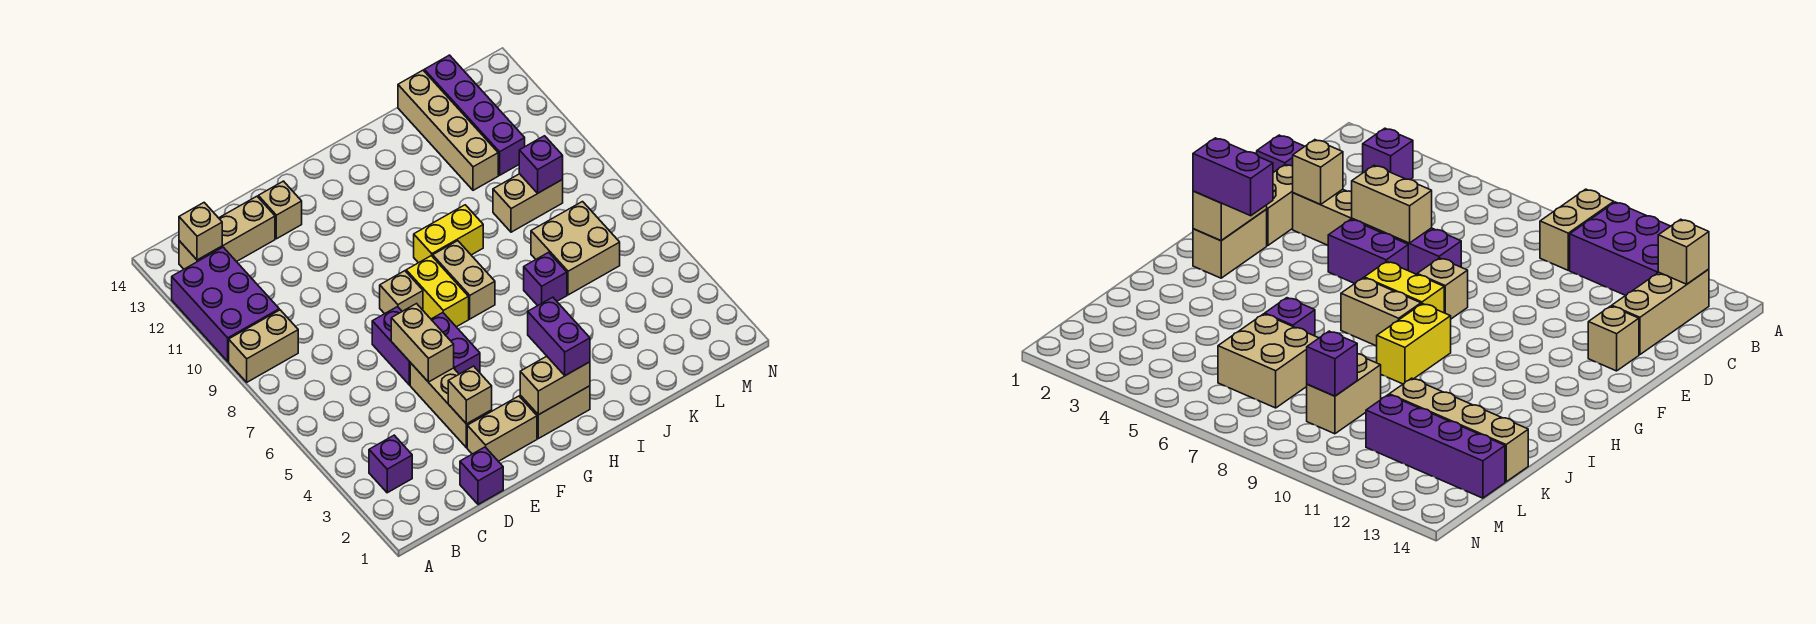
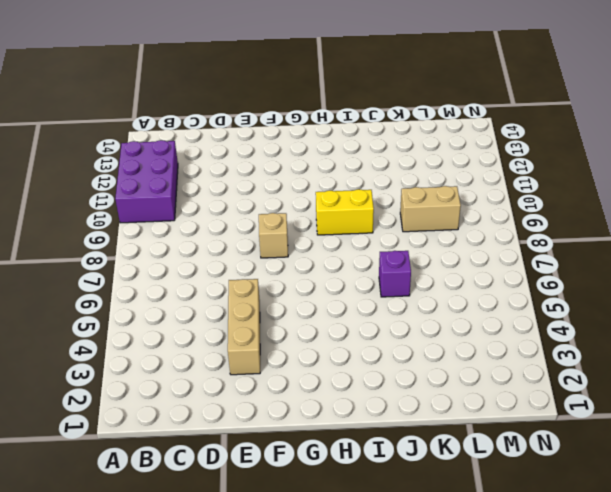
none -> tan brick A9:B9 level 1
none -> purple brick B3 level 1
none -> tan brick B13:D13 level 1

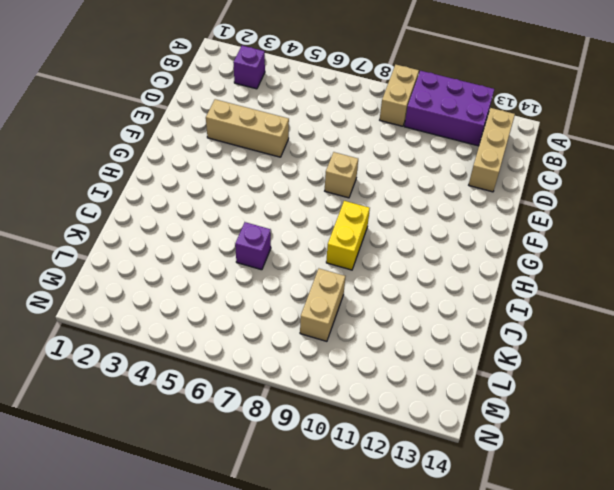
none -> purple brick D1 level 1
none -> tan brick E2:F2 level 1
none -> purple brick E6:E7 level 1

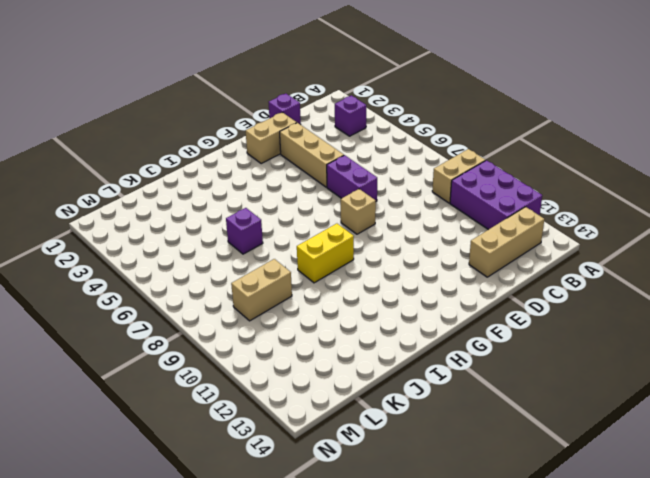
none -> tan brick E13 level 1
none -> purple brick F5:F6 level 1
none -> tan brick G2:H2 level 1

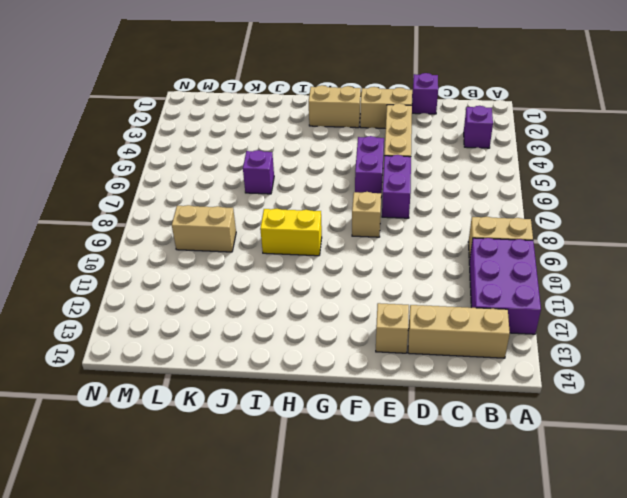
none -> yellow brick G7:G8 level 1
none -> tan brick H7:H8 level 1
none -> tan brick K6:L7 level 1

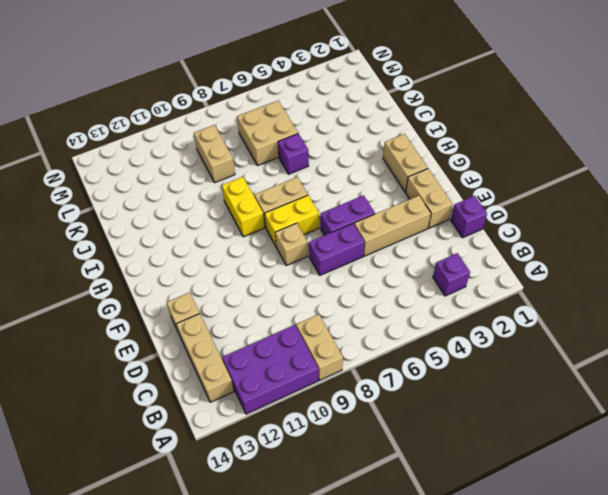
none -> tan brick K11:K14 level 1
none -> purple brick L11:L14 level 1
none -> tan brick B13 level 2

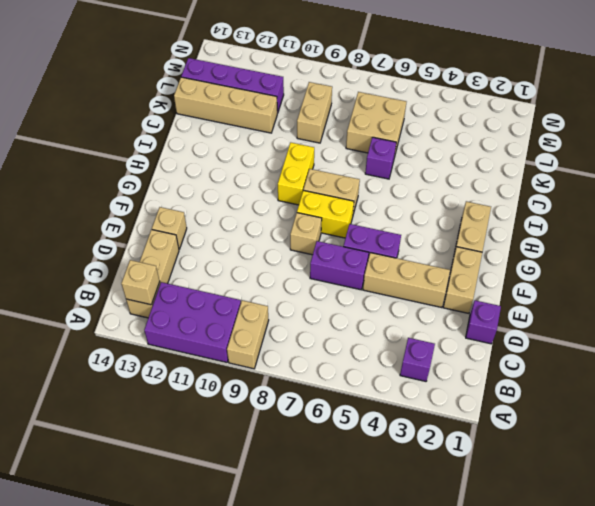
none -> tan brick E3 level 2
none -> tan brick E5:E6 level 2
none -> tan brick G2:H2 level 2

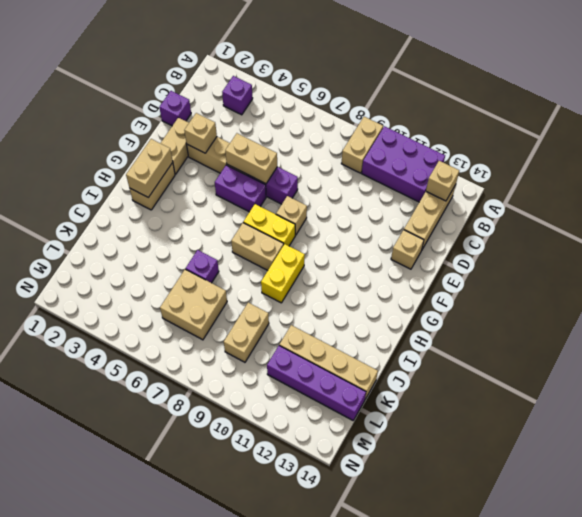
none -> purple brick L9 level 2
none -> purple brick H2:H3 level 3

